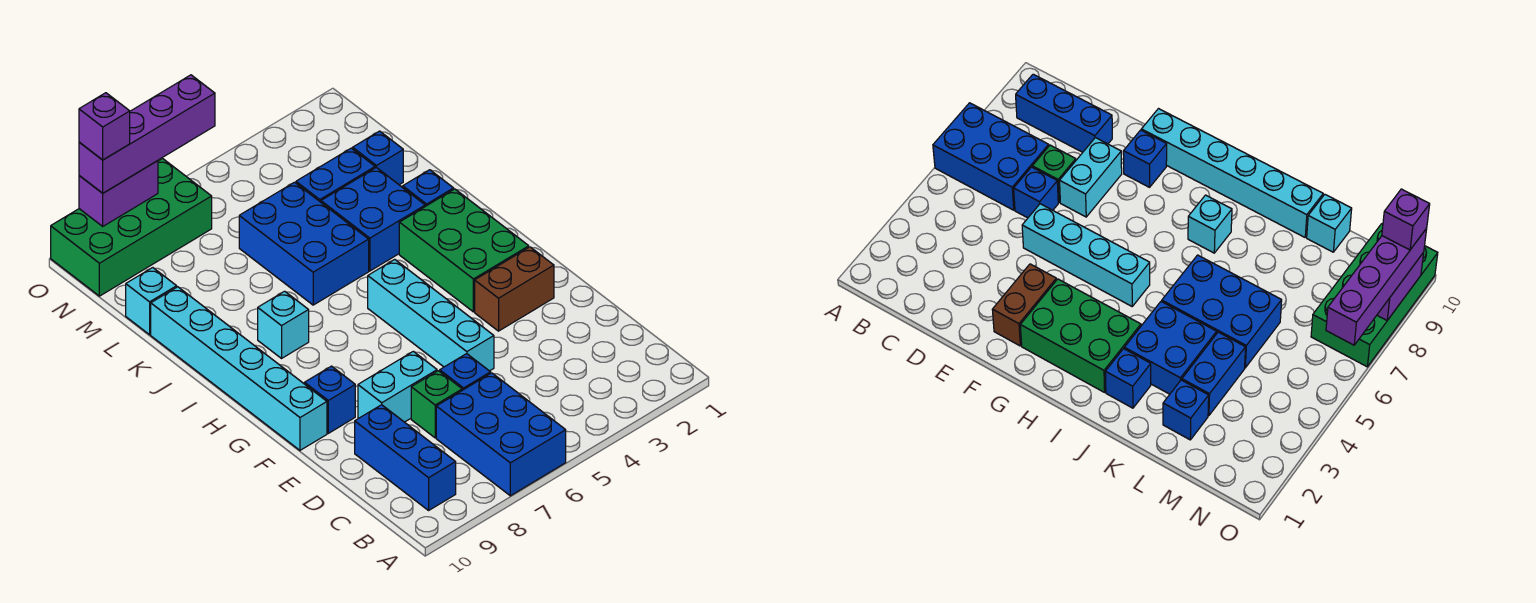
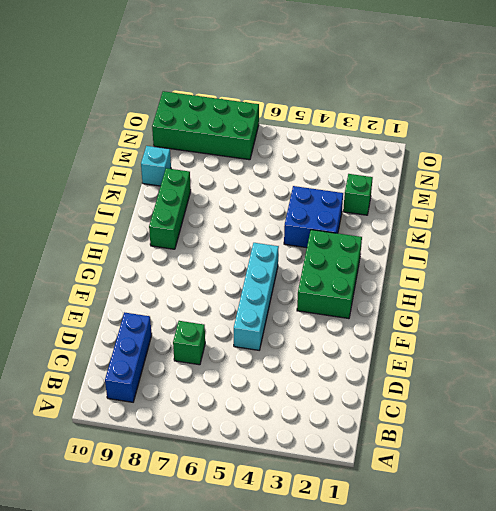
green brick I9:K9 level 1 -> none
green brick L2 level 1 -> blue brick L2 level 1
none -> blue brick A6:C7 level 1
none -> blue brick D6 level 1
none -> cyan brick E7:E8 level 1

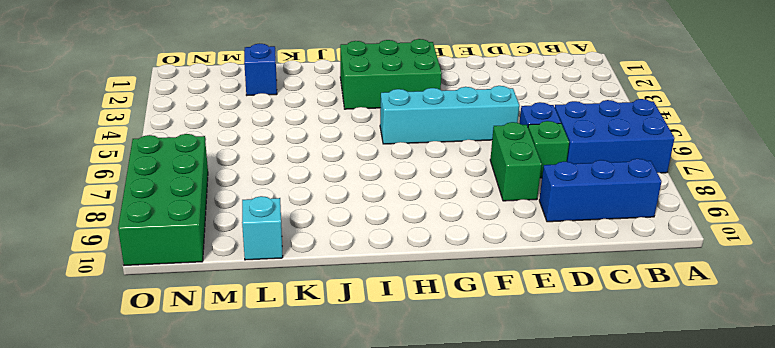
green brick E7:E8 level 1 -> cyan brick E7:E8 level 1
none -> brown brick F2:F3 level 1
none -> blue brick F9 level 1
none -> cyan brick F10:K10 level 1

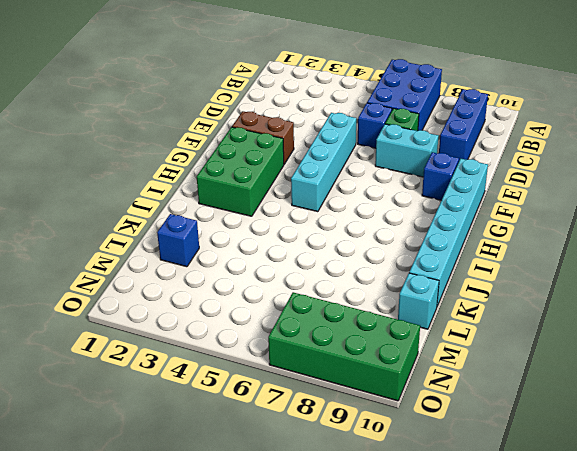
none -> cyan brick I8 level 1
none -> blue brick J2 level 1
none -> blue brick J3:K4 level 1

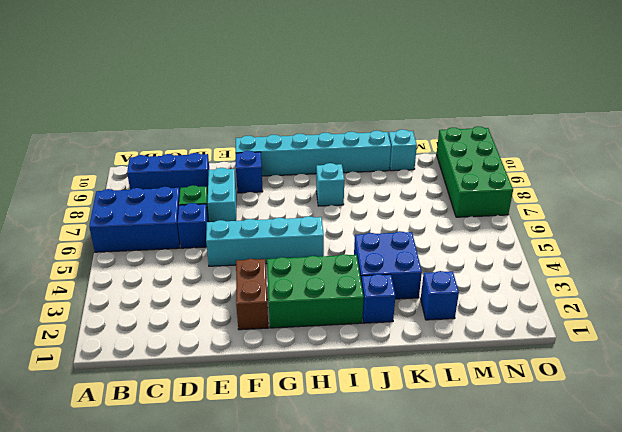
none -> blue brick J5:L6 level 1
none -> blue brick L3:L4 level 1
none -> purple brick O8:O9 level 2

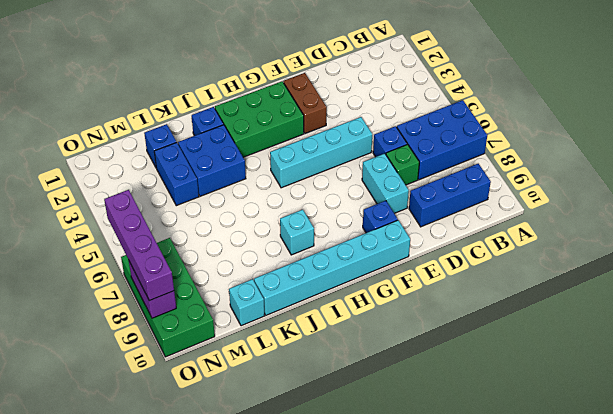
none -> blue brick J5:L6 level 1
none -> purple brick O9 level 4

